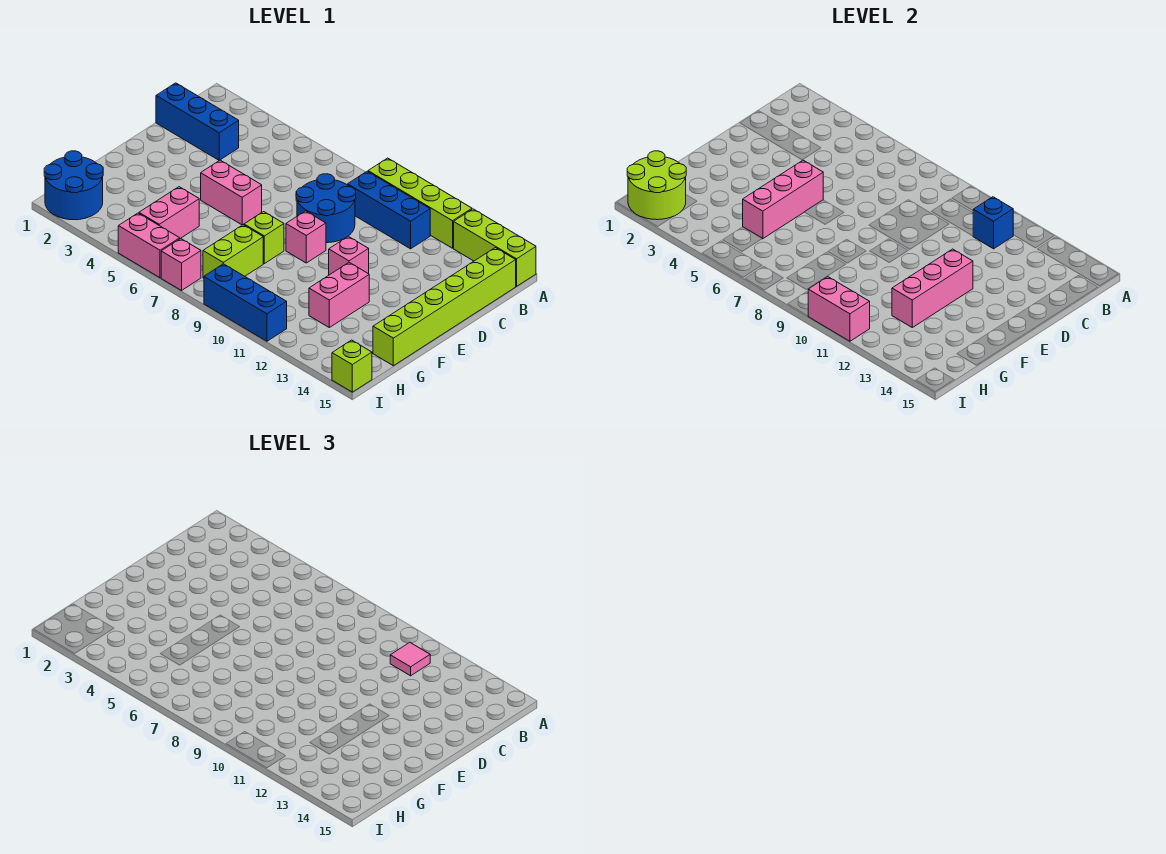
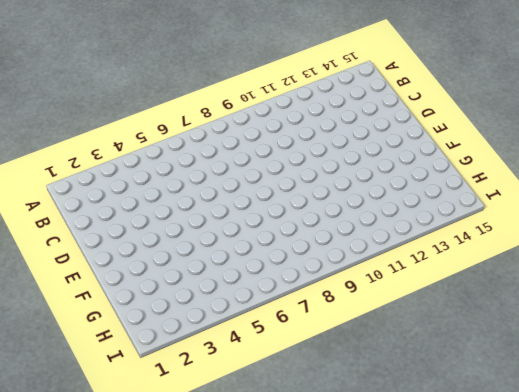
none -> lime brick A9:A12 level 1
none -> lime brick A13:A15 level 1
none -> blue brick B9:B11 level 1

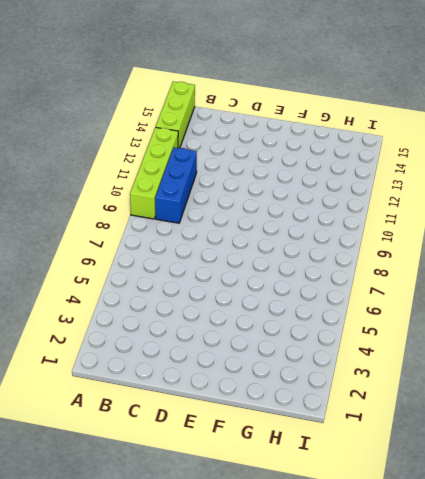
none -> lime brick B15:G15 level 1
none -> blue brick C1:C3 level 1
none -> blue round brick C8:D9 level 1

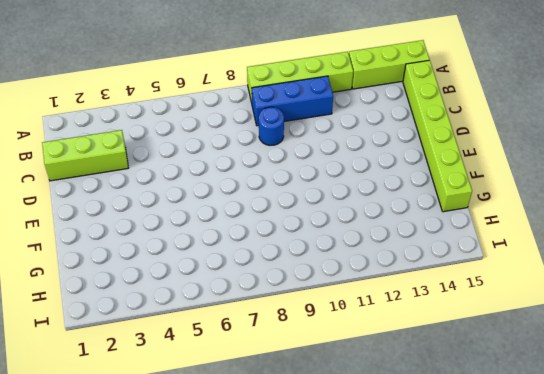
lime brick C1:C3 level 1 -> blue brick C1:C3 level 1
blue round brick C9 level 1 -> blue round brick C8:D9 level 1
none -> pink brick E5:E6 level 1
none -> pink brick E9 level 1
none -> pink brick E11 level 1

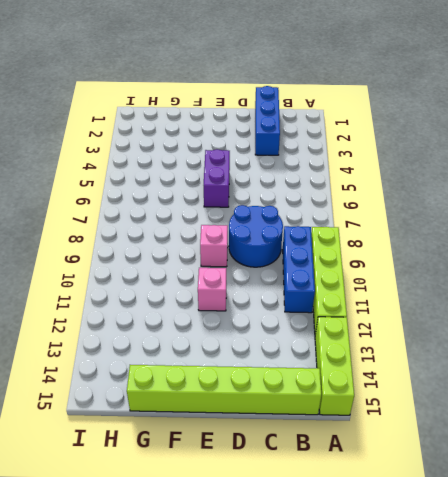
purple brick E5:E6 level 1 -> pink brick E5:E6 level 1
none -> lime brick F8 level 1
none -> pink brick F12:G12 level 1
none -> pink brick G5:H5 level 1

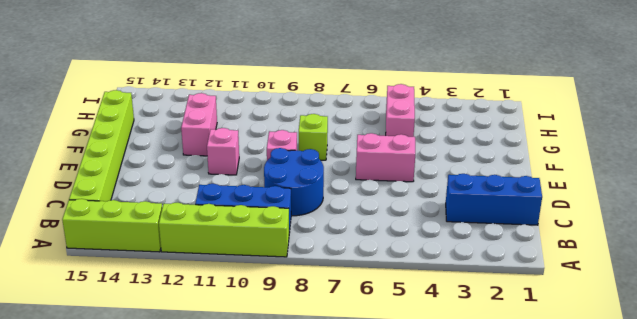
none -> lime brick G8:H8 level 1
none -> blue round brick H1:I2 level 1
none -> pink brick I5:I6 level 1

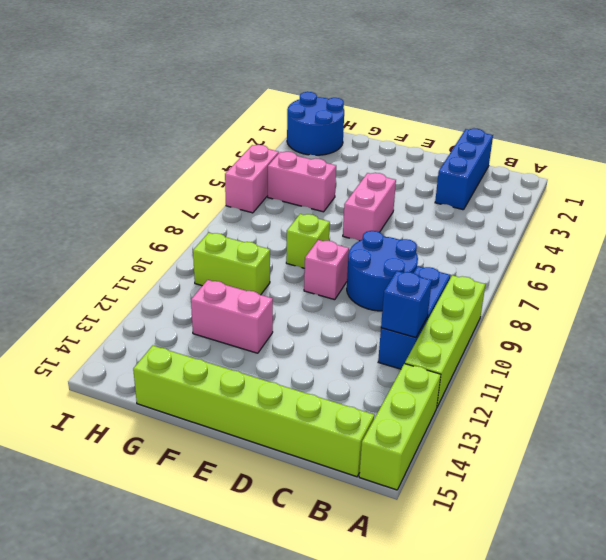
lime brick G10:H10 level 1 -> lime brick G8:H8 level 1
none -> pink brick E11 level 1
none -> pink brick I7 level 1
none -> blue brick I9:I11 level 1

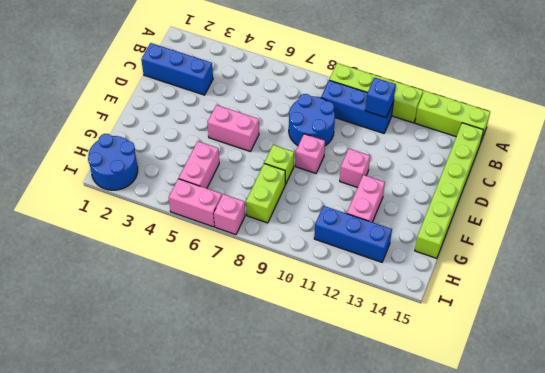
blue brick H11:H13 level 1 -> blue brick I9:I11 level 1
none -> lime brick I15 level 1
none -> pink brick E5:G5 level 2
none -> pink brick E12:G12 level 2

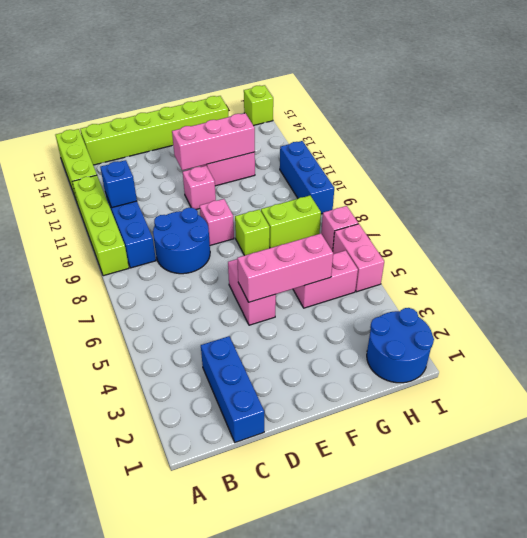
none -> lime round brick H1:I2 level 2
none -> pink brick I10:I11 level 2
none -> pink tile B11 level 3

